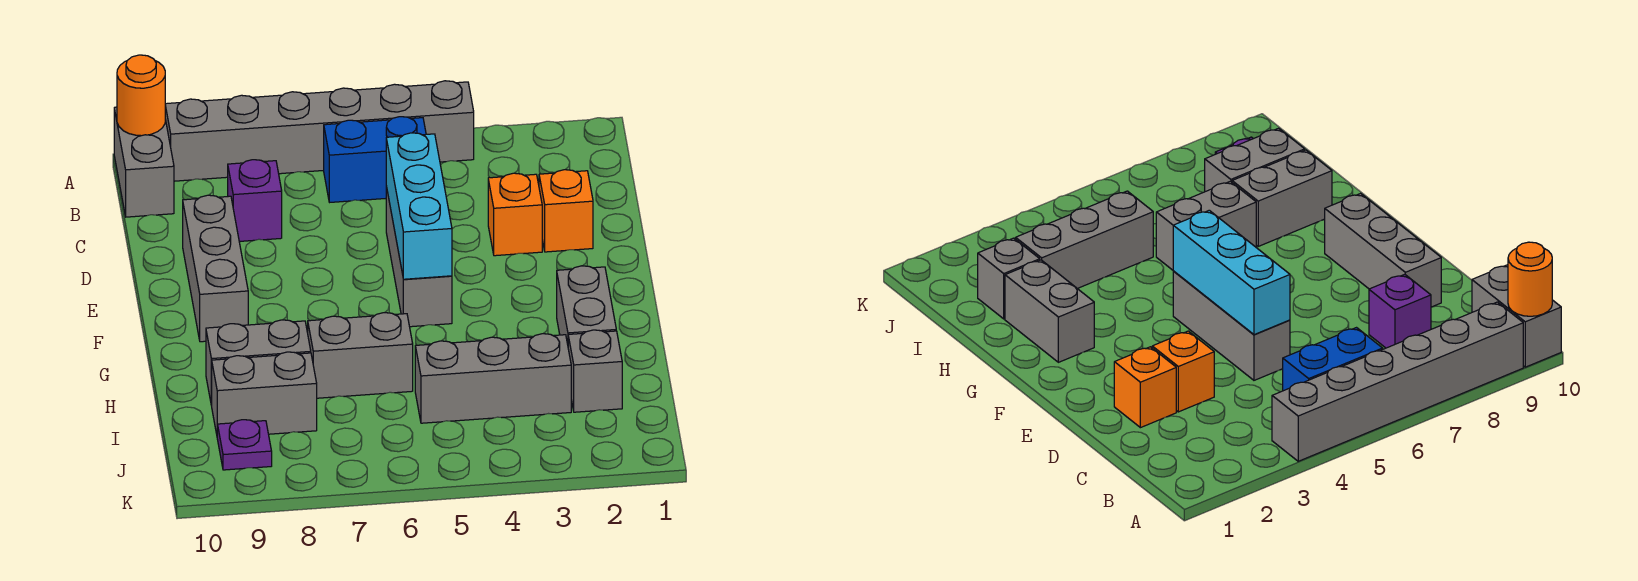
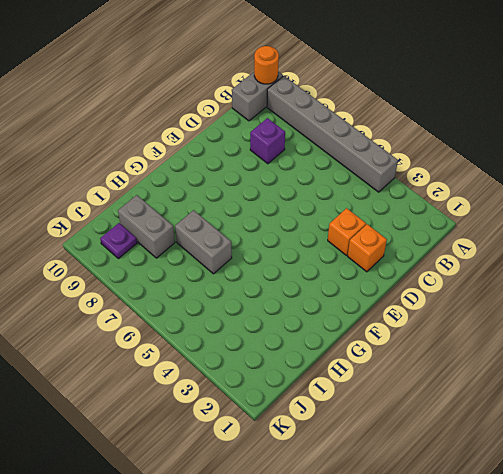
none -> blue brick B5:B6 level 1
none -> grey brick D5:F5 level 1
none -> grey brick D9:F9 level 1

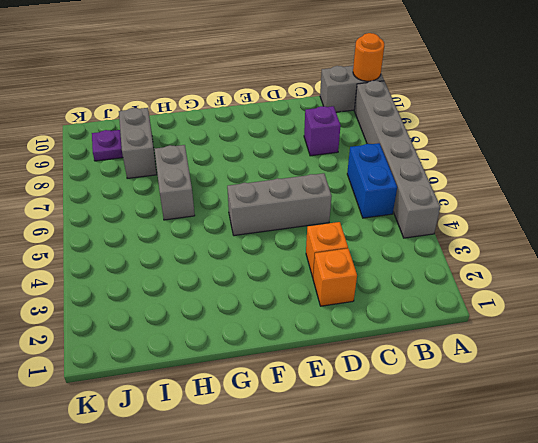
none -> grey brick D9:F9 level 1
none -> grey brick G2:H2 level 1
none -> grey brick H8:H9 level 1

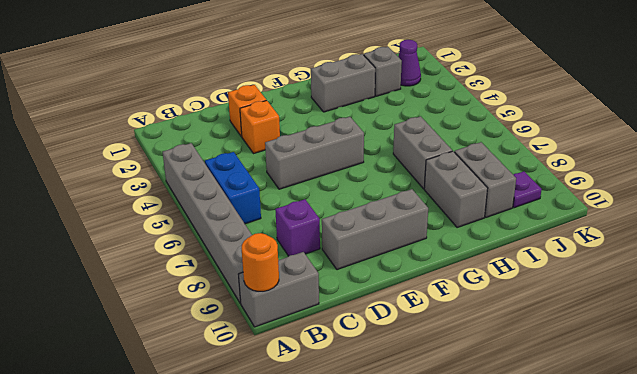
purple cone J2 level 1 -> none
none -> grey brick I3:I5 level 1
none -> cyan brick D5:F5 level 2

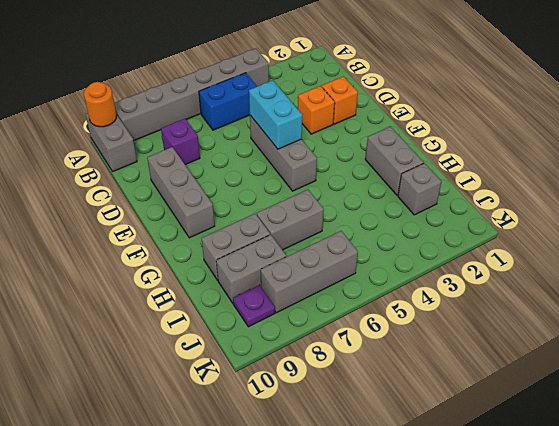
cyan brick D5:E5 level 2 -> cyan brick D5:F5 level 2
grey brick J6:J8 level 1 -> grey brick I3:I5 level 1

